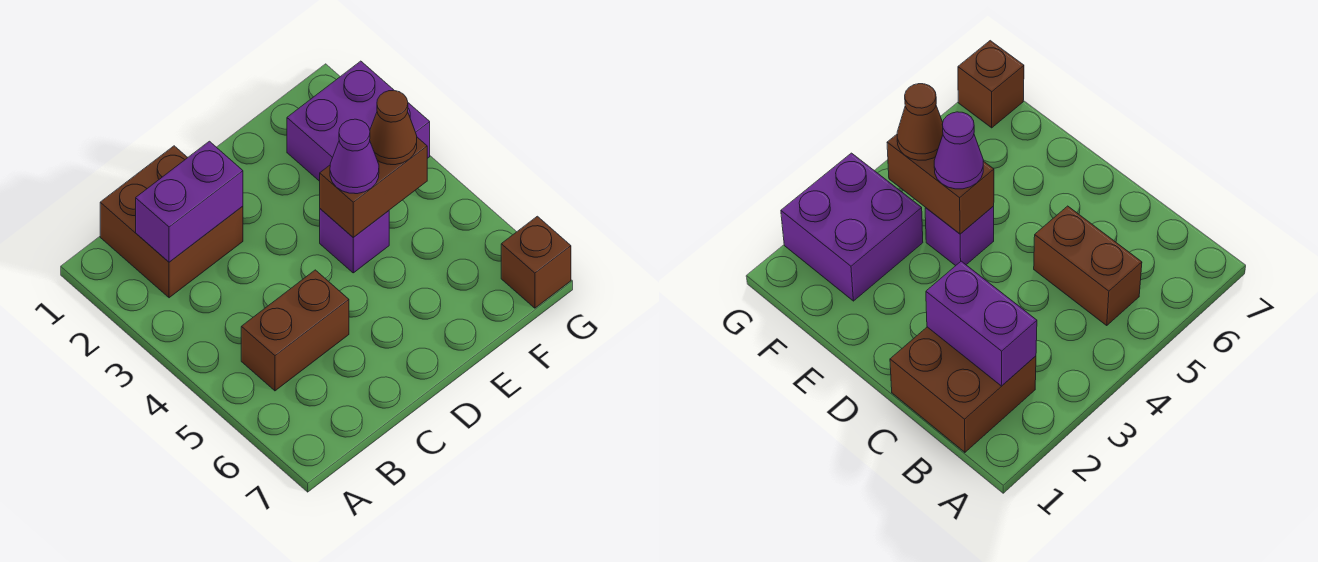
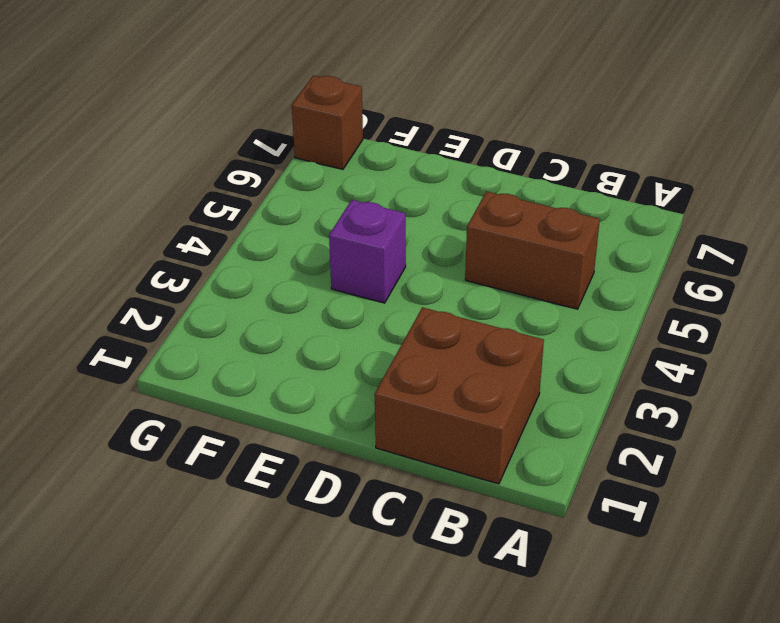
none -> purple brick F2:G3 level 1
none -> purple brick B2:C2 level 2

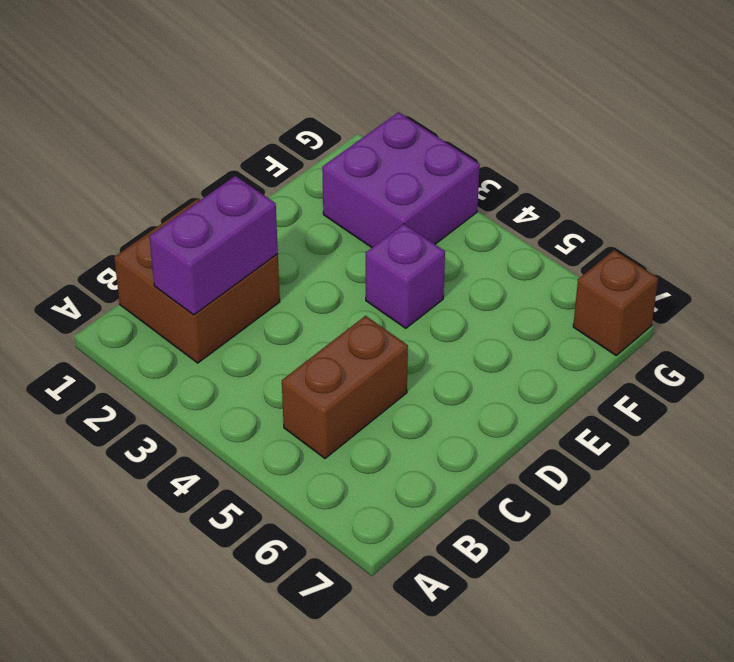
none -> brown brick E4:F4 level 2
none -> purple cone E4 level 3

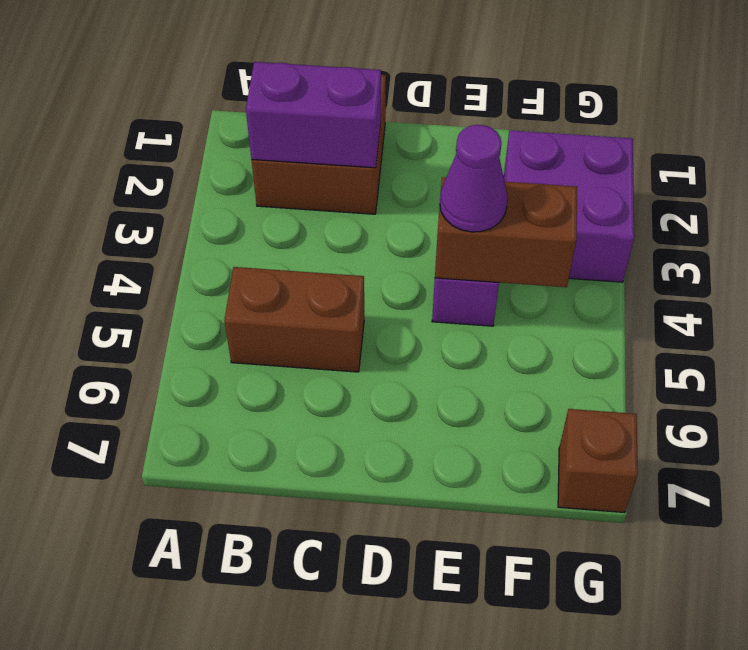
none -> brown cone F4 level 3

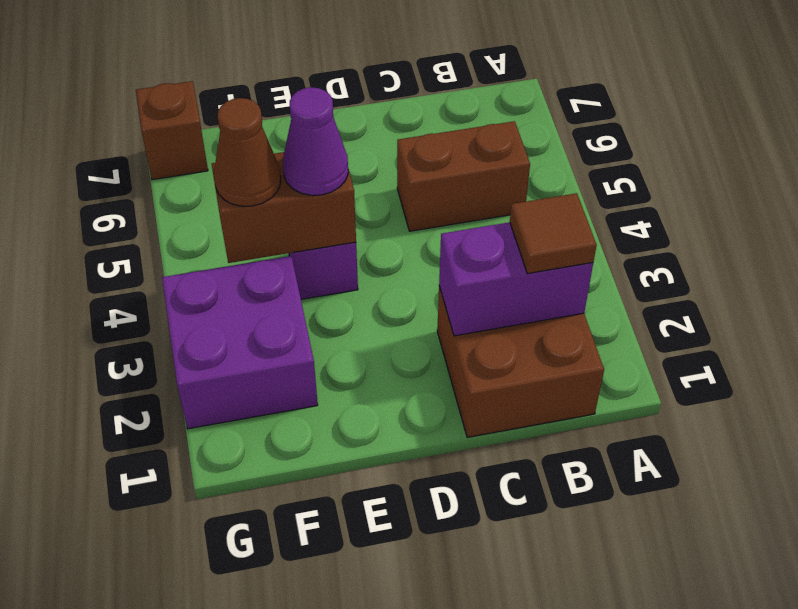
brown tile B2 level 3 -> none

